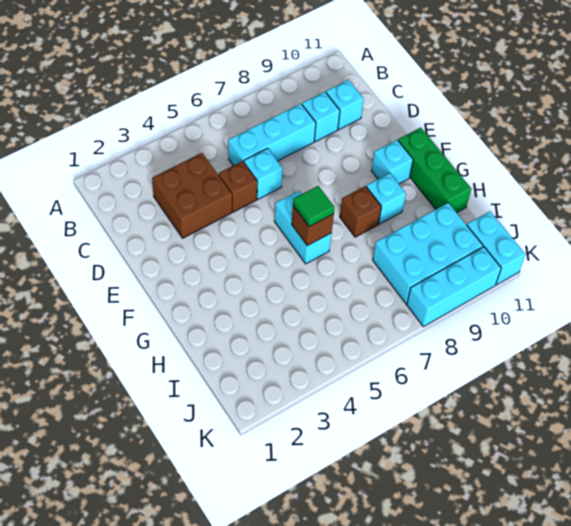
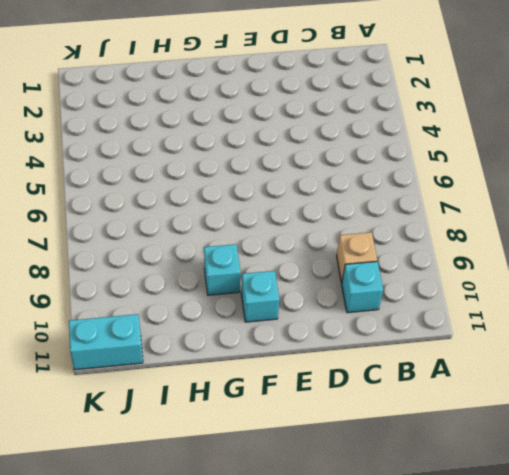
tan brick C9 level 1 -> cyan brick C9 level 1
none -> brown brick C3:D4 level 1
none -> cyan brick C6:C8 level 1
none -> brown brick D5 level 1

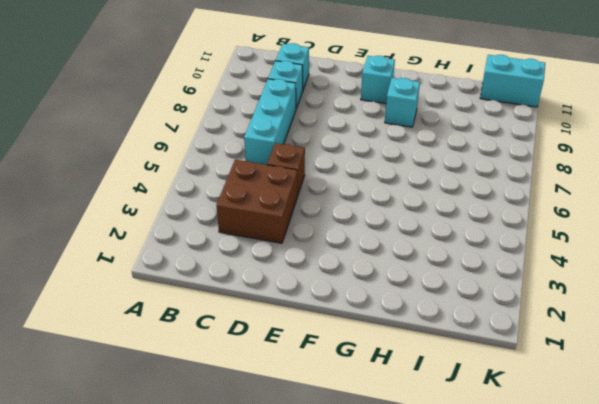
none -> cyan brick D6 level 1
none -> cyan brick F6:G6 level 1
none -> green brick F11:H11 level 1

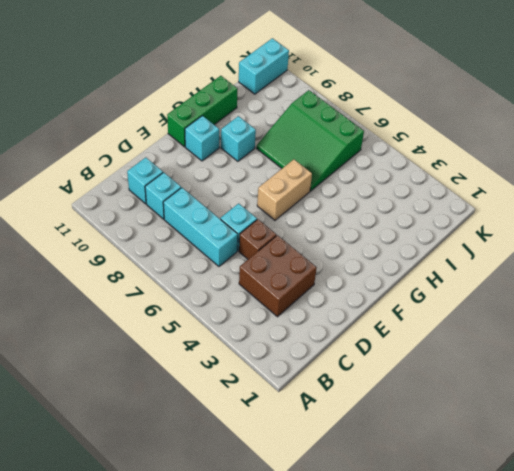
tan brick F6:G6 level 1 -> cyan brick F6:G6 level 1
green slope H6:J8 level 1 top J -> cyan brick I8:J10 level 1
none -> brown brick G8 level 1
none -> cyan brick K8:K10 level 1
none -> brown brick G6 level 2

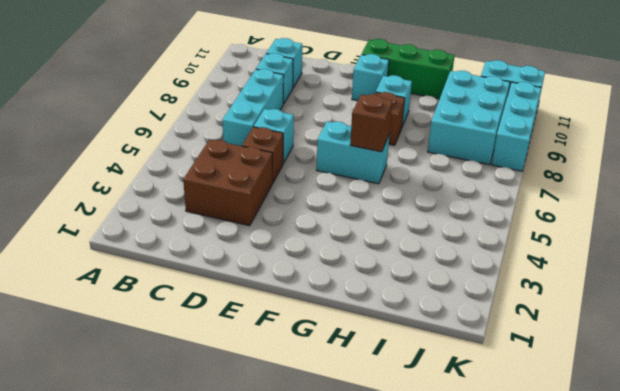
none -> green tile G6 level 3

